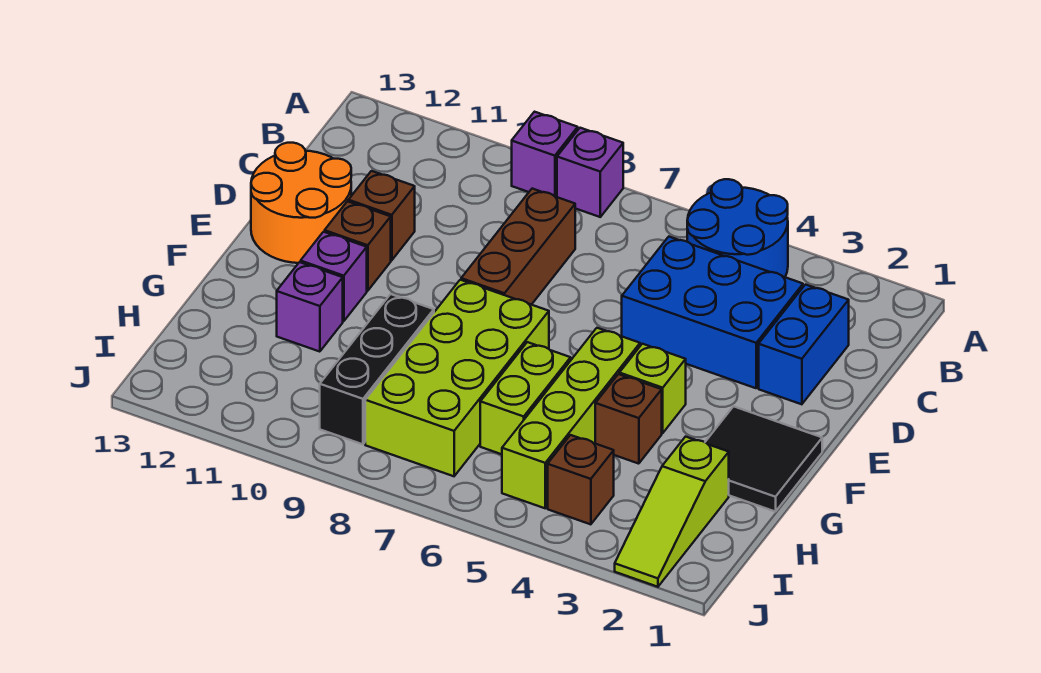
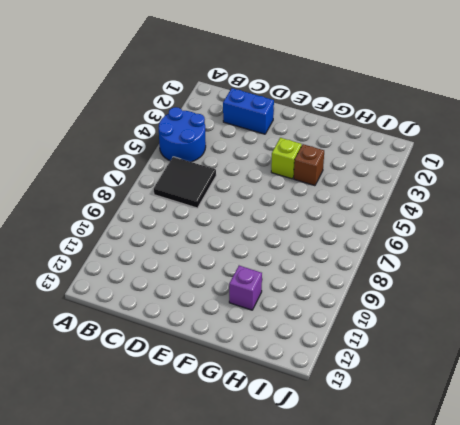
black tile B6:C7 level 1 -> black tile F1:G2 level 1
none -> purple brick A8 level 1
none -> purple brick A9 level 1
none -> blue brick C3:D5 level 1

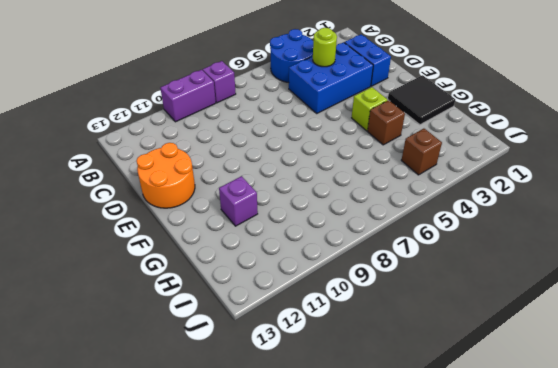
purple brick A9:A10 level 1 -> purple brick A9 level 1
lime round brick C4 level 2 -> none
none -> brown brick C8:E8 level 1
none -> brown brick D11 level 1
none -> brown brick E11 level 1

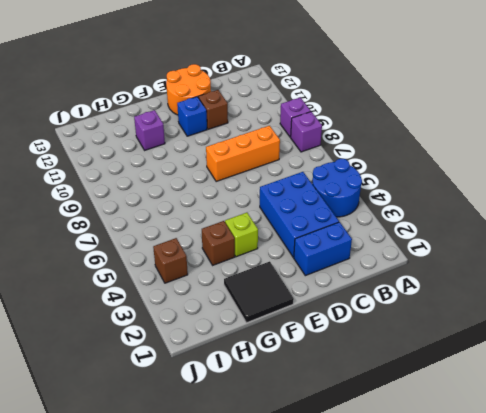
orange brick C8:E8 level 1 -> brown brick C8:E8 level 1
blue brick E11 level 1 -> brown brick E11 level 1
none -> lime brick F5:I5 level 1
none -> lime brick F7:I8 level 1
none -> purple brick F11 level 1

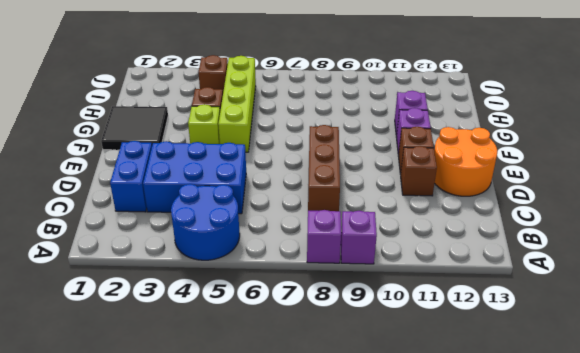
none -> lime brick F7:I8 level 1
none -> lime brick G6:H6 level 1
none -> black brick G9:I9 level 1

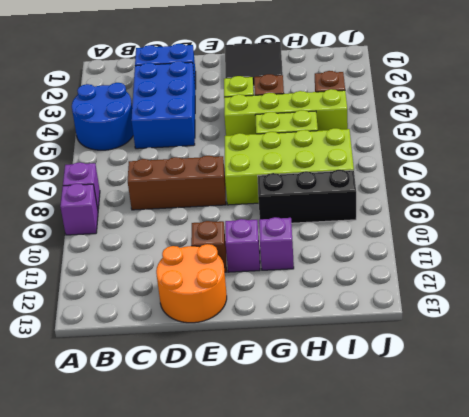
none -> brown brick D11 level 1
none -> lime slope H2:J2 level 1 top H

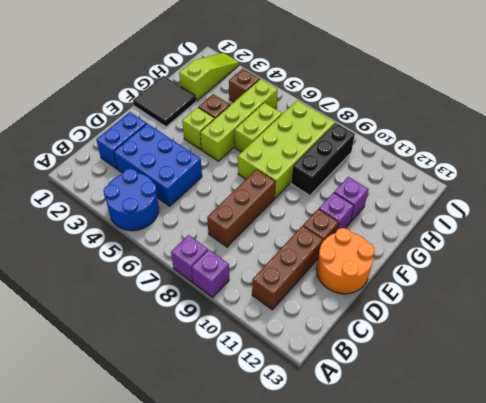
brown brick B11:D11 level 1 -> brown brick D11 level 1

